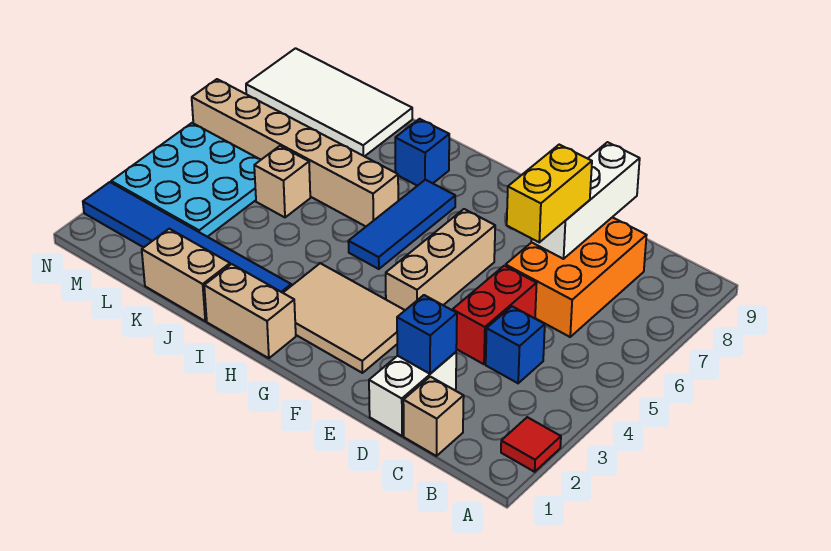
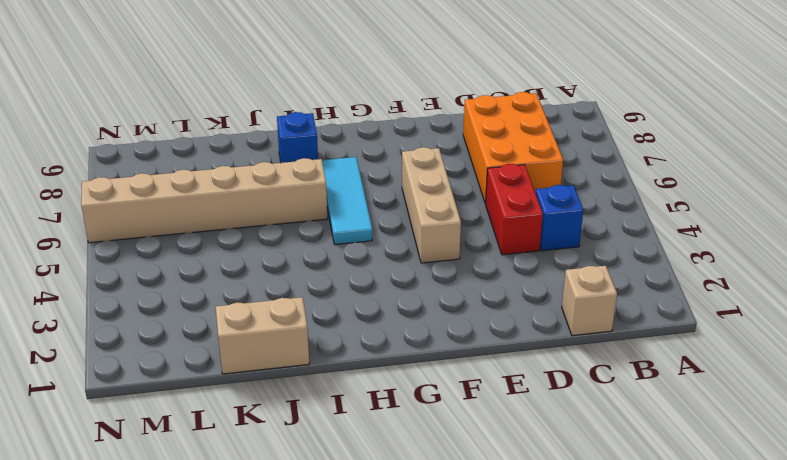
cyan tile H5:H7 level 1 -> blue tile H5:H7 level 1
none -> red tile A2 level 1
none -> white brick D1:D2 level 1
none -> tan tile F2:H3 level 1

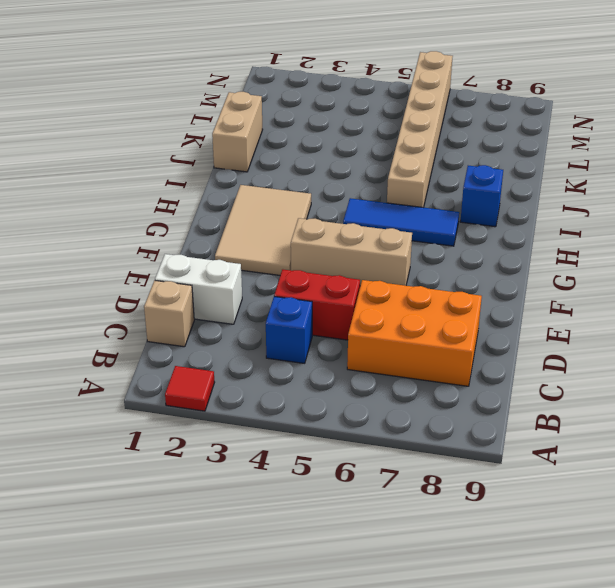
none -> tan brick H1:I1 level 1
none -> blue tile I2:N2 level 1
none -> tan brick K5 level 1

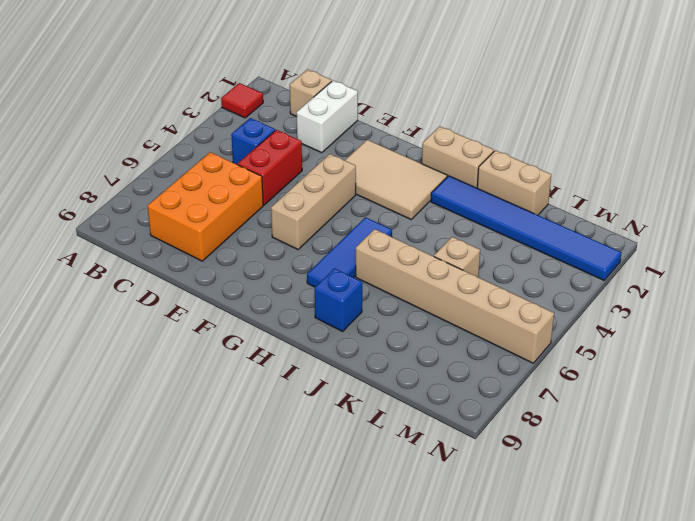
none -> white tile K8:N9 level 1
none -> cyan plate L3:N5 level 1
none -> blue brick D2 level 2

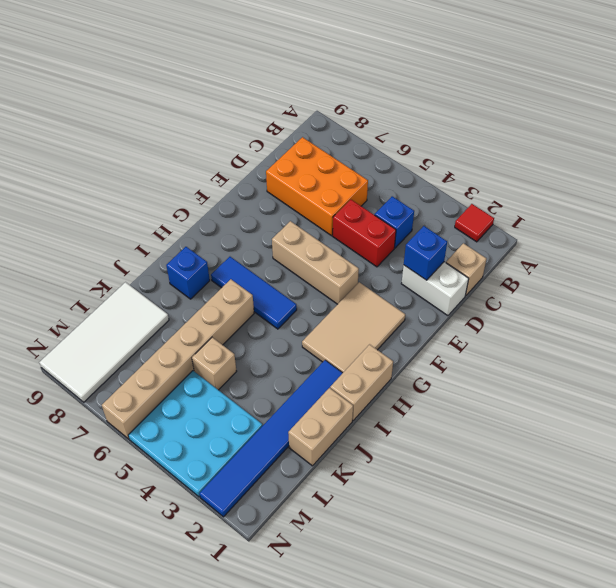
none -> white brick D7:D9 level 2
none -> yellow brick D6:D7 level 3

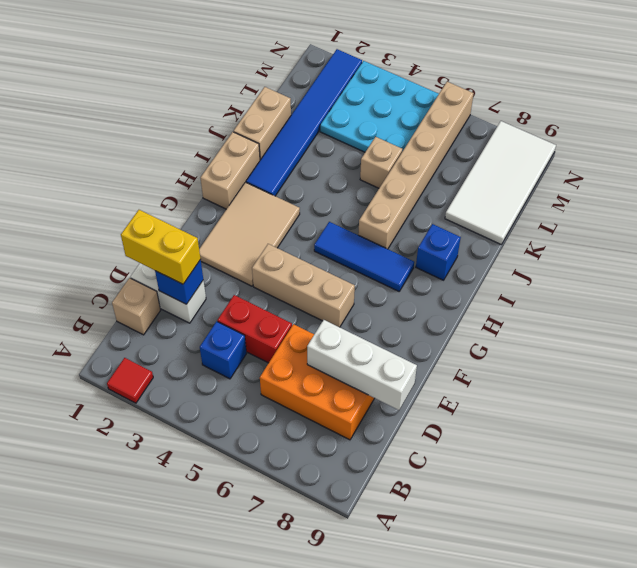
yellow brick D1:D2 level 3 -> yellow brick D6:D7 level 3

